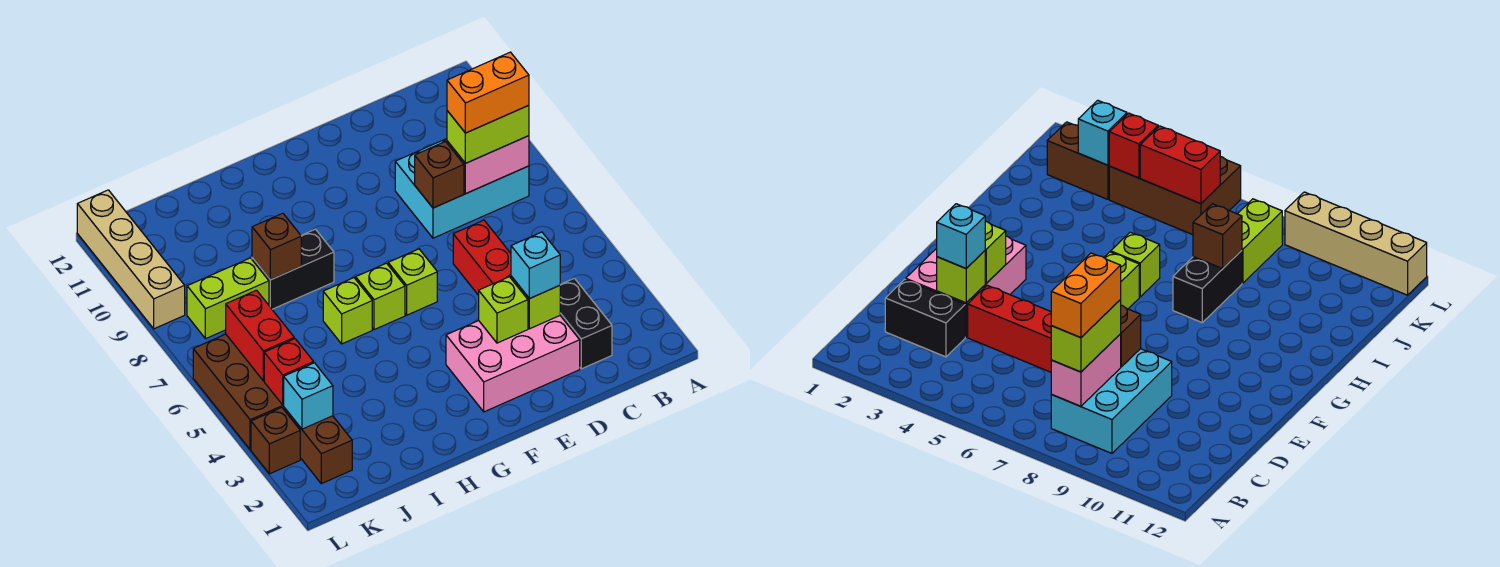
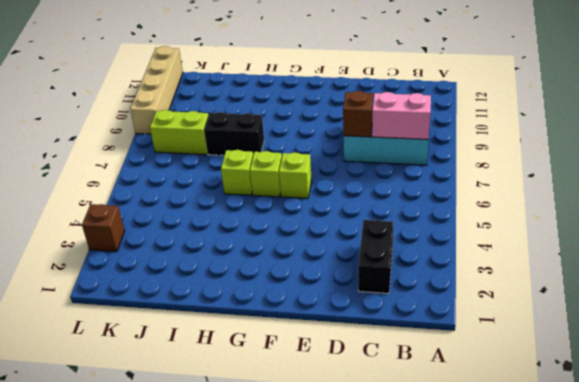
none -> pink brick D2:F3 level 1
none -> red brick D4:D6 level 1
none -> brown brick K2:K3 level 1

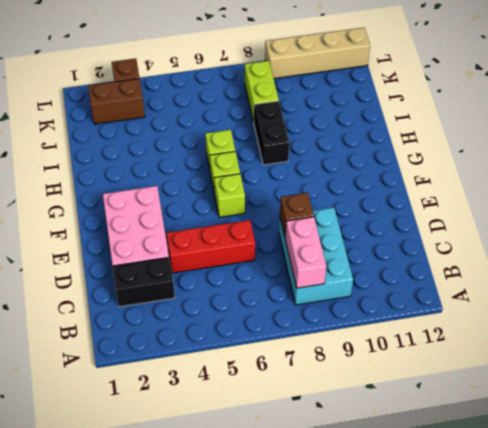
none -> brown brick K4:L6 level 1
none -> lime brick D3 level 2
none -> lime brick E3 level 2

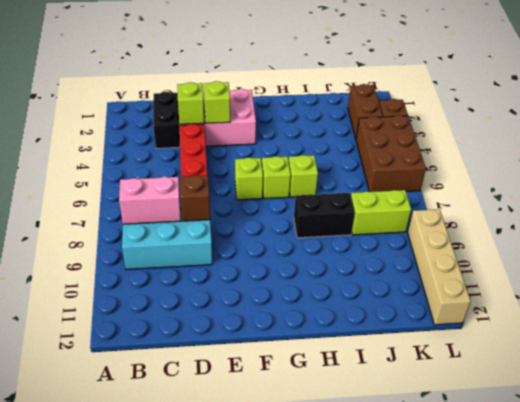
none -> brown brick I8 level 2
none -> cyan brick K3 level 2
none -> red brick K4 level 2

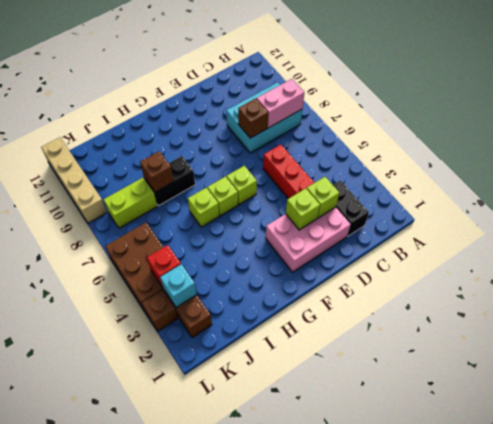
none -> red brick K5:K6 level 2
none -> lime brick B8:C8 level 3
none -> cyan brick D3 level 3

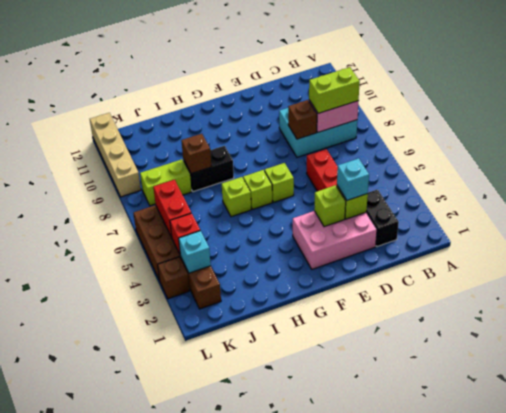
none -> orange brick B8:C8 level 4

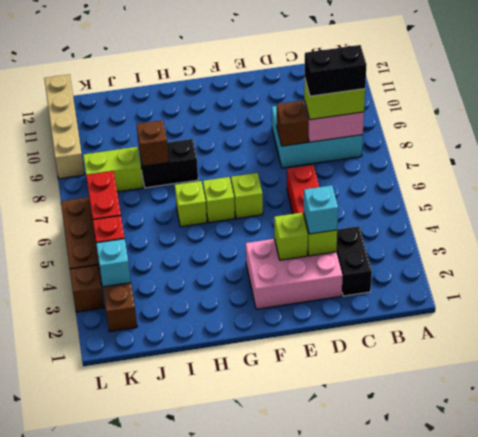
black brick B8:C8 level 4 -> orange brick B8:C8 level 4

